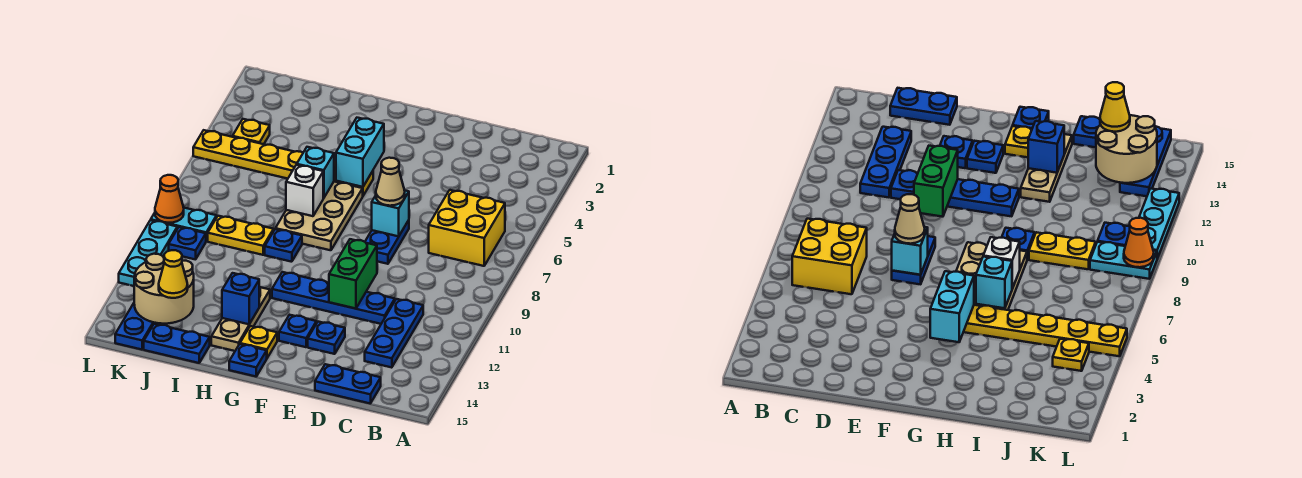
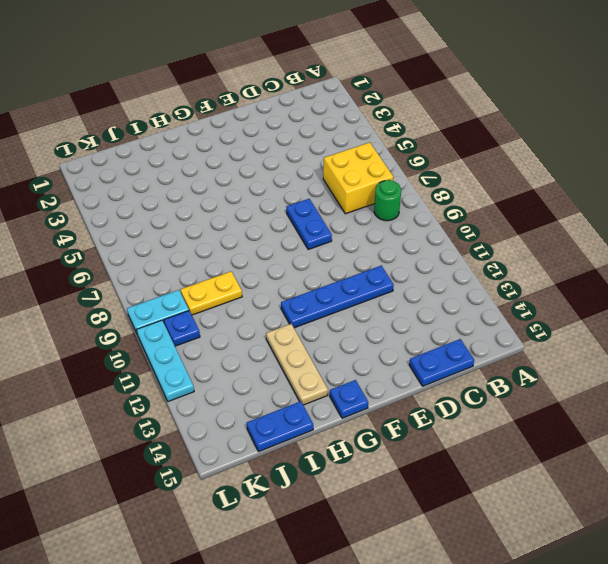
green round brick B8 level 1 -> none
none -> blue plate C11:C13 level 1
none -> blue plate E13 level 1
none -> blue plate F13 level 1
none -> yellow plate G5:L5 level 1

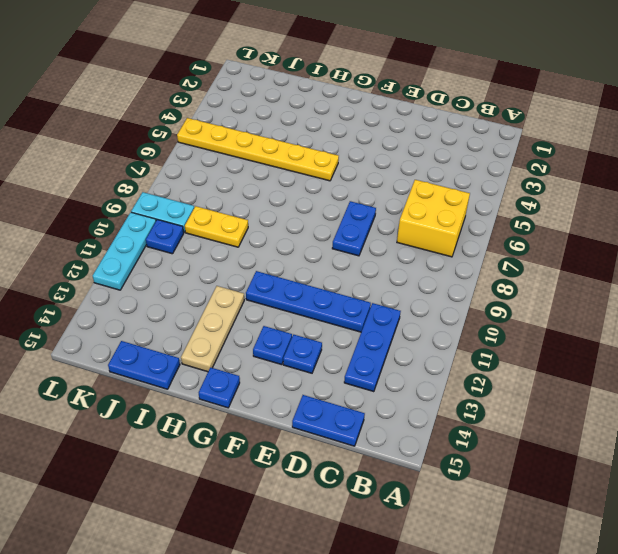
none -> tan plate G6:H8 level 1
none -> yellow plate G14 level 1
none -> blue plate H9 level 1
none -> yellow plate K4 level 1

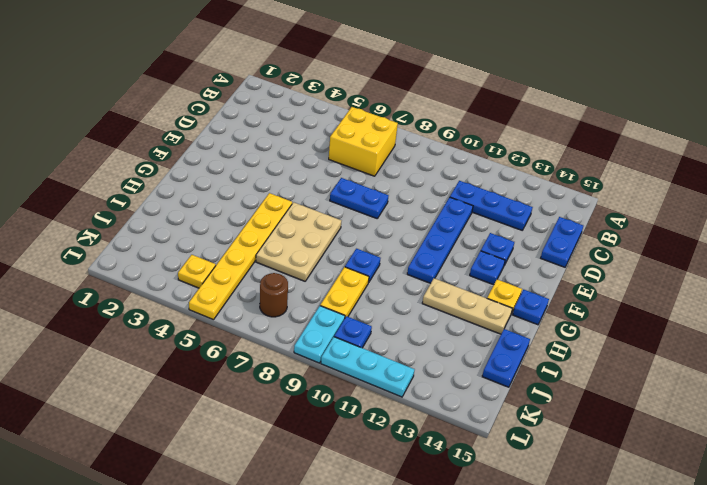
tan plate G6:I7 level 1 -> tan plate G6:H8 level 1
brown round brick K7 level 1 -> none
none -> blue plate K13:K15 level 1
none -> cyan brick E7 level 2
none -> green brick E10:E11 level 2
none -> cyan brick G4:G5 level 2

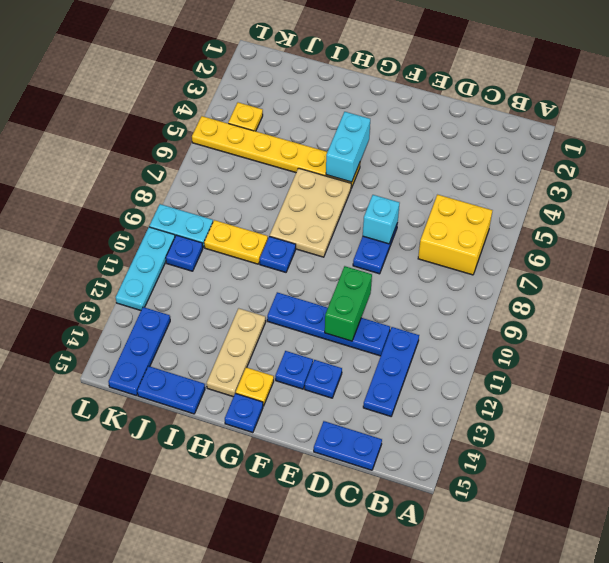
none -> cyan brick H6 level 2
none -> white brick H7 level 2
none -> blue brick H13 level 2
none -> tan round brick J13:K14 level 2

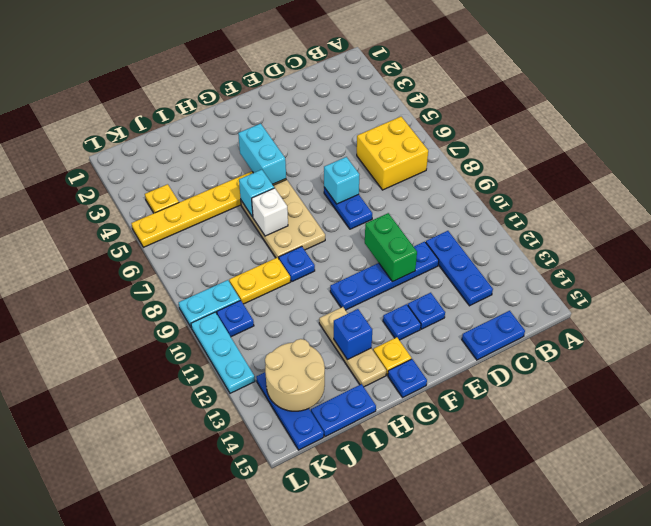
none -> orange cone L9 level 2
none -> tan cone E7 level 3
none -> yellow cone J14 level 3

